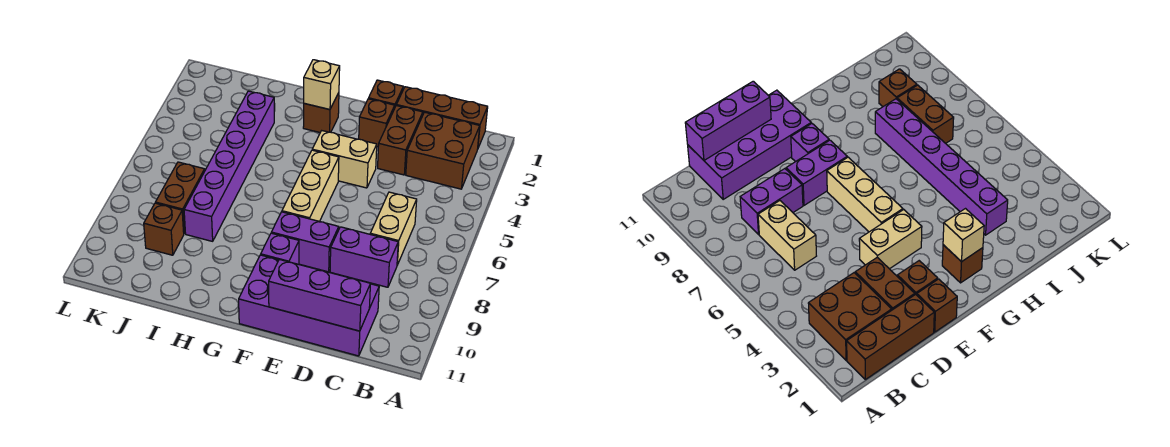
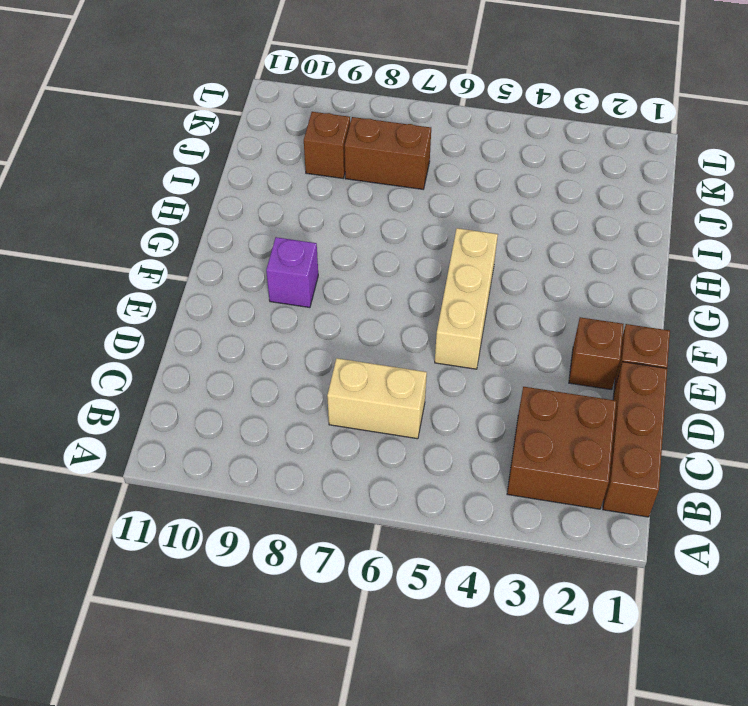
tan brick E5:G5 level 1 -> tan brick F5:F7 level 1
none -> purple brick C8:D8 level 1
none -> purple brick C10:F11 level 1
none -> brown brick D2:D3 level 1

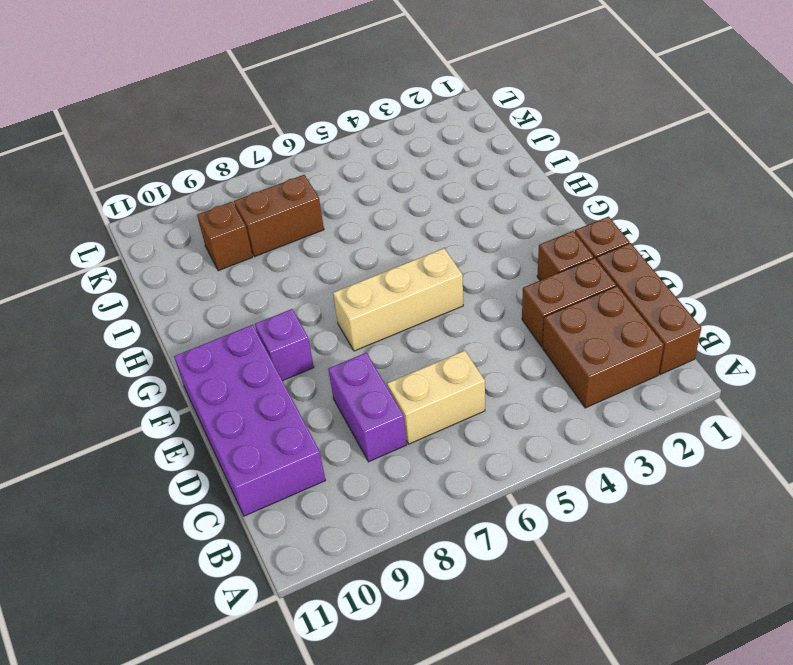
none -> tan brick E4:F4 level 1
none -> purple brick E8:F8 level 1
none -> brown brick G2 level 1

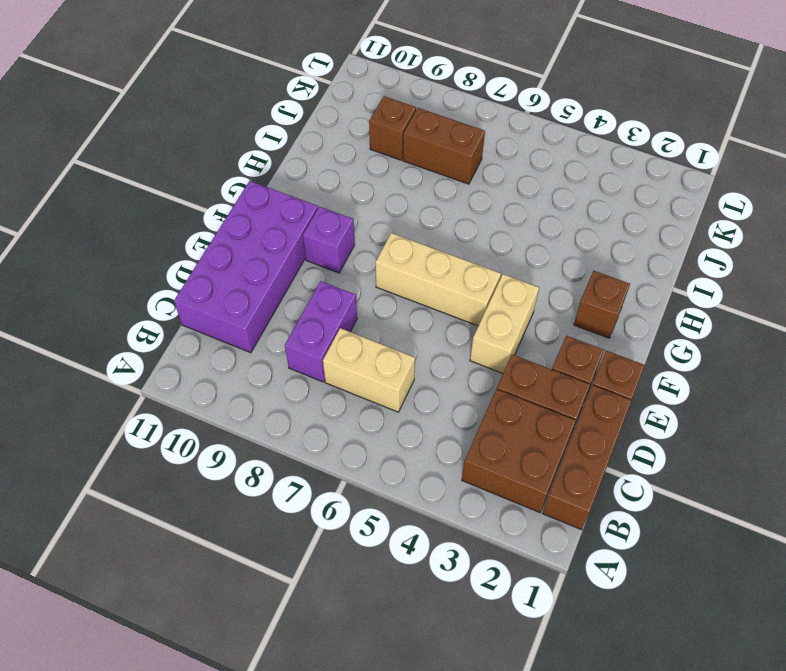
none -> purple brick E8:F8 level 1
none -> purple brick I3:I8 level 1
none -> purple brick C11:E11 level 2

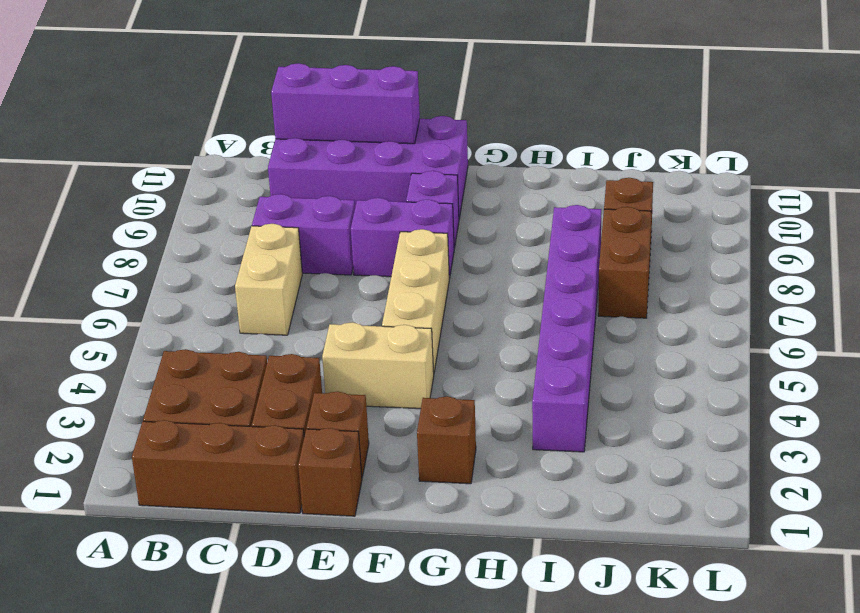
none -> tan brick G2 level 2

